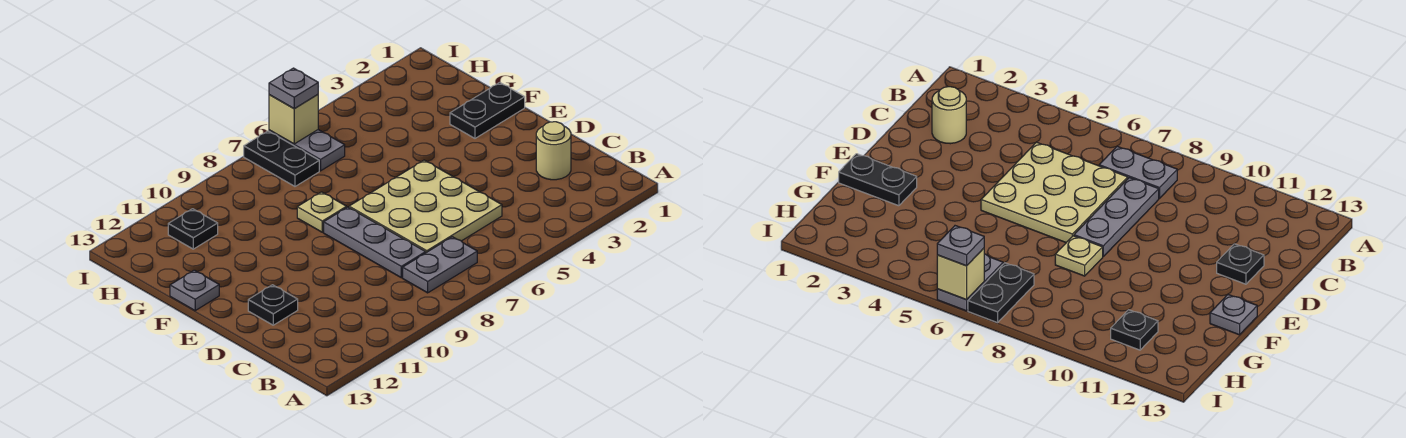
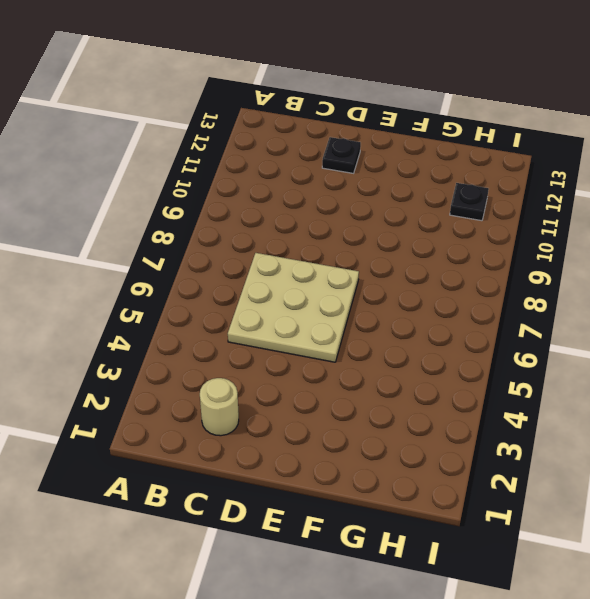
none -> grey plate B7:B8 level 1
none -> grey plate C8:E8 level 1
none -> black plate F1:F2 level 1

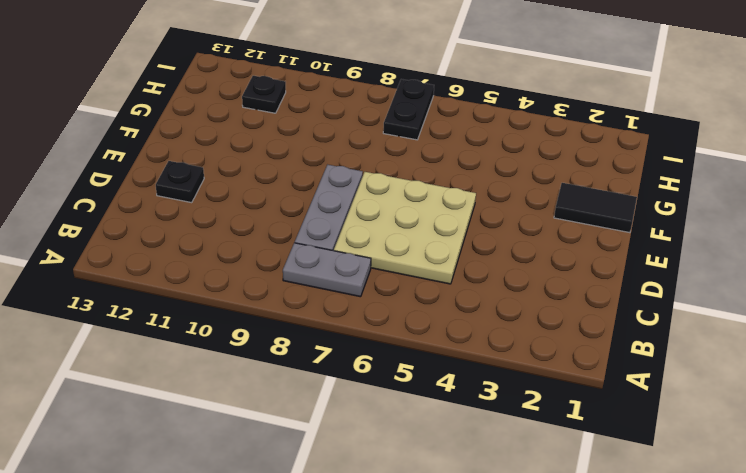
black tile F1:F2 level 1 -> black plate F1:F2 level 1
none -> tan round brick C2 level 1
none -> tan plate F8 level 1
none -> grey plate F13 level 1

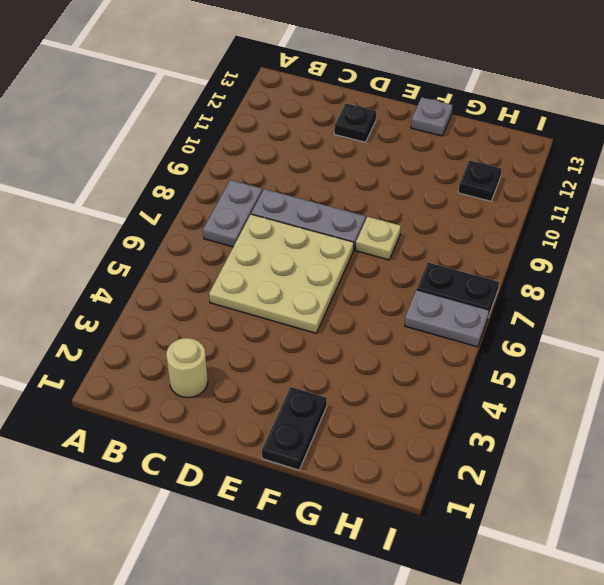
none -> tan brick I6 level 2
none -> grey plate I6 level 3

